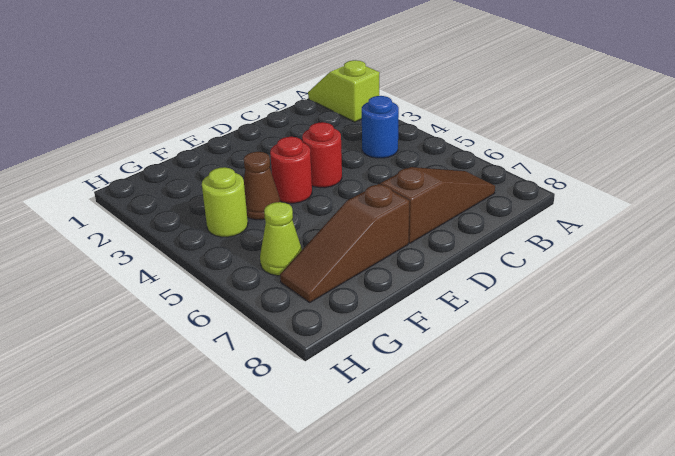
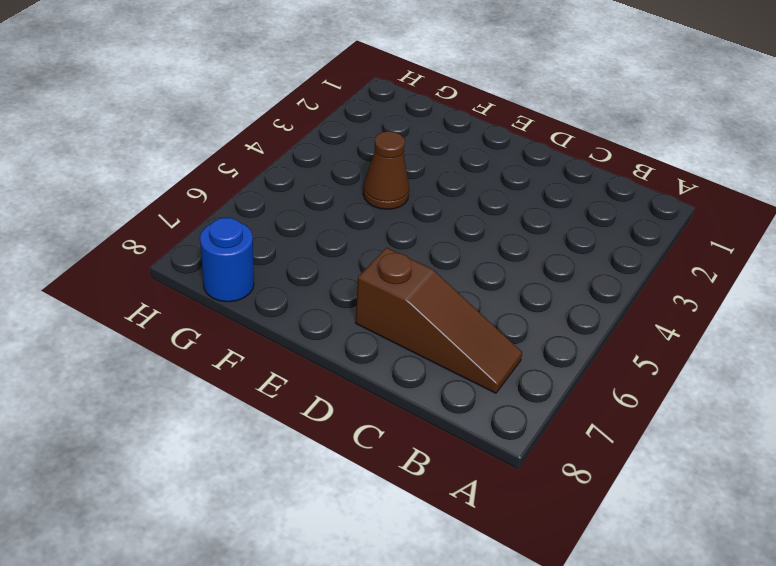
blue round brick G8 level 1 -> blue round brick B4 level 1
none -> lime slope A1:A2 level 1 top 2
none -> red round brick D4 level 1

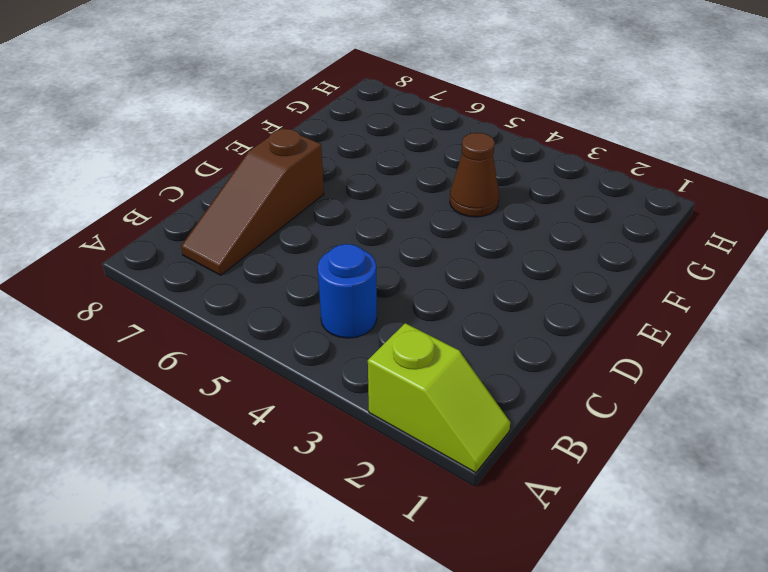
none -> red round brick D4 level 1
none -> red round brick E4 level 1

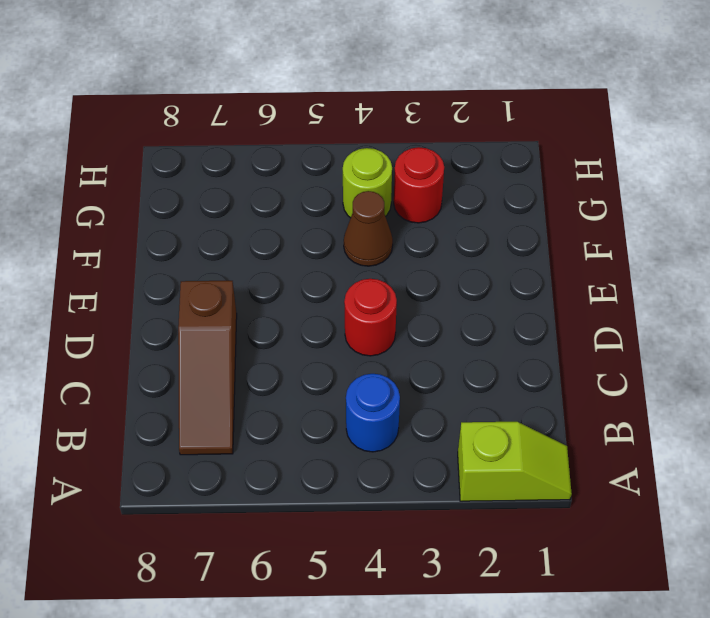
red round brick G3 level 1 -> red round brick E4 level 1
none -> brown slope E7:G7 level 1 top E
none -> lime cone G6 level 1

